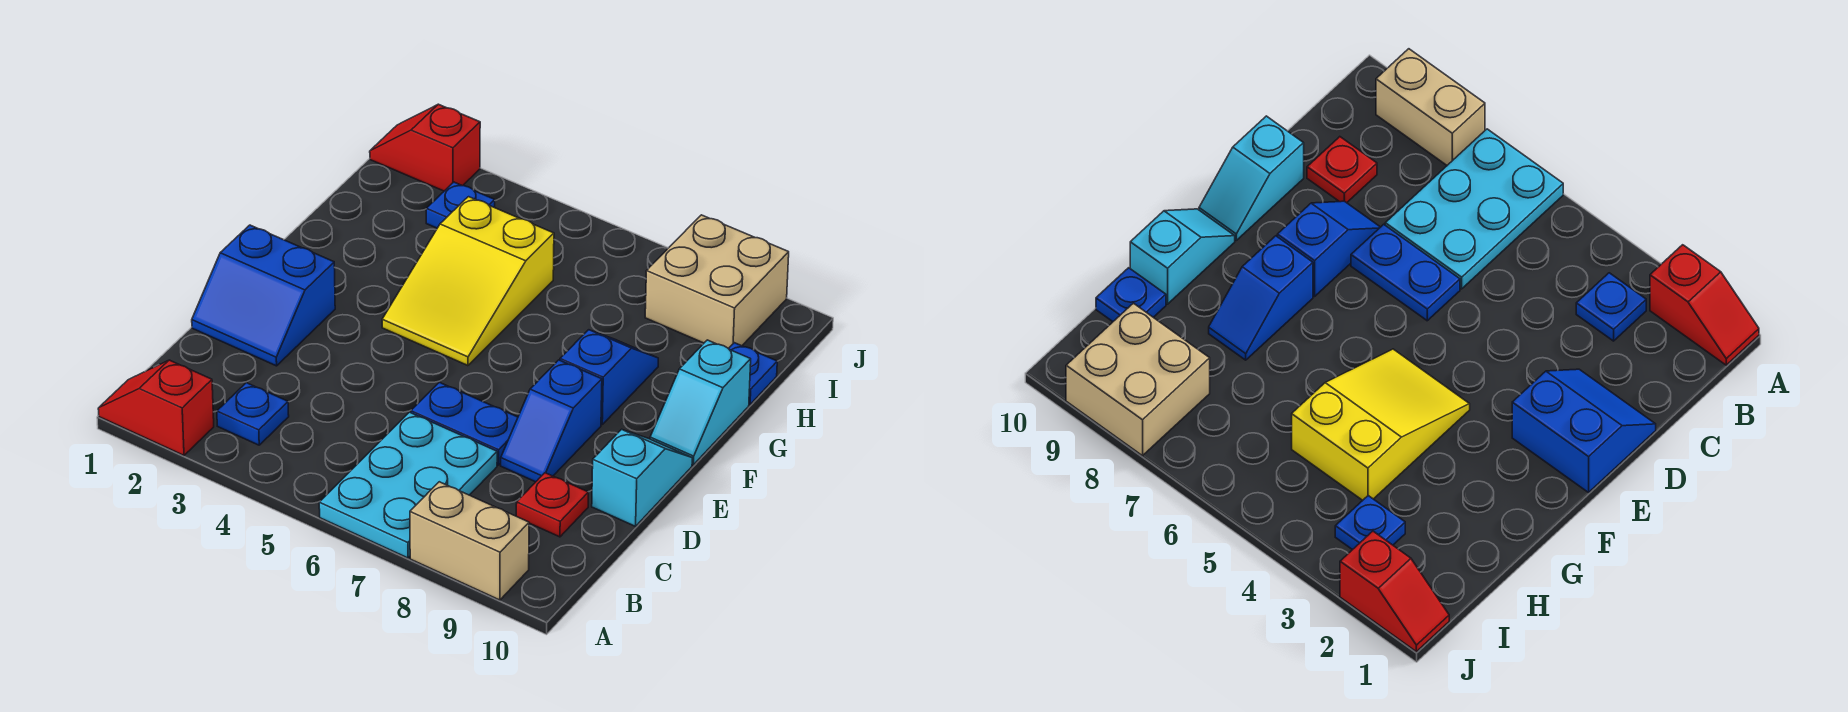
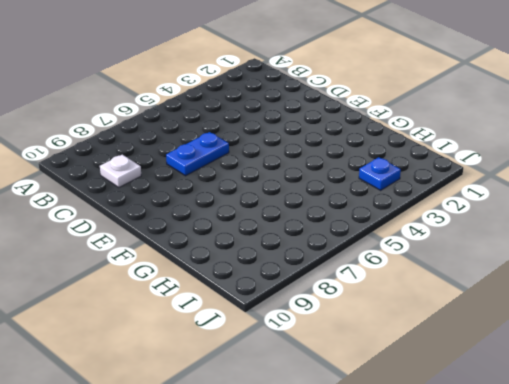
white plate C9 level 1 -> red plate C9 level 1
none -> red slope A1:A2 level 1 top 2
none -> cyan plate A6:C7 level 1
none -> tan brick A8:A9 level 1

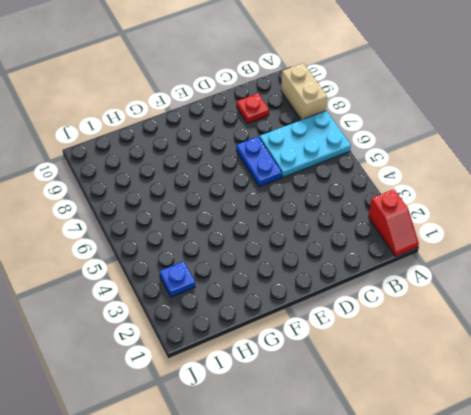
none -> blue plate B3 level 1
none -> blue slope D1:E2 level 1 top E
none -> blue slope D8:E8 level 1 top E

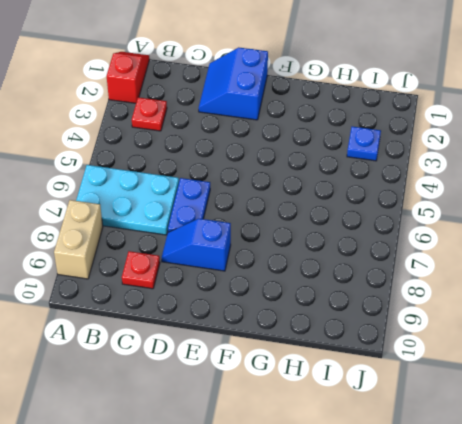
red plate B3 level 1 -> blue plate B3 level 1
none -> cyan slope D10:E10 level 1 top D
none -> yellow slope F4:H5 level 1 top H
none -> blue slope F8:G8 level 1 top F

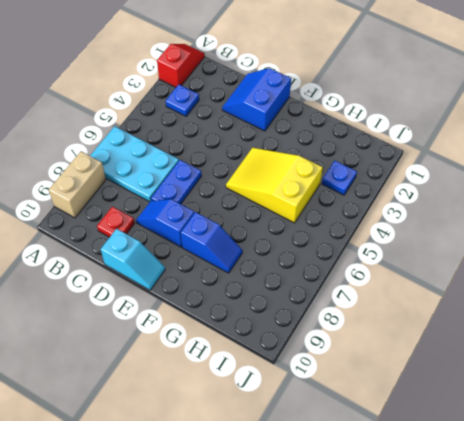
none -> cyan slope F10:G10 level 1 top G
none -> blue plate H10 level 1
none -> tan brick I8:J9 level 1

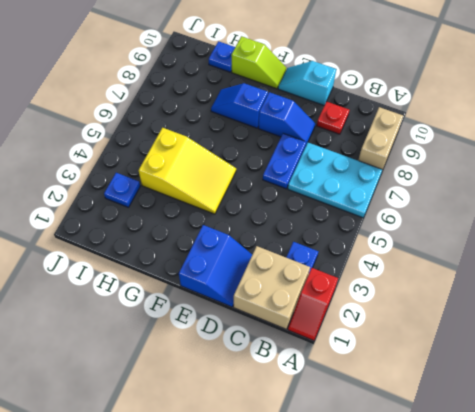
tan brick B1:C2 level 1 -> tan brick I8:J9 level 1
lime slope F10:G10 level 1 top G -> cyan slope F10:G10 level 1 top G
none -> red slope J1:J2 level 1 top 2

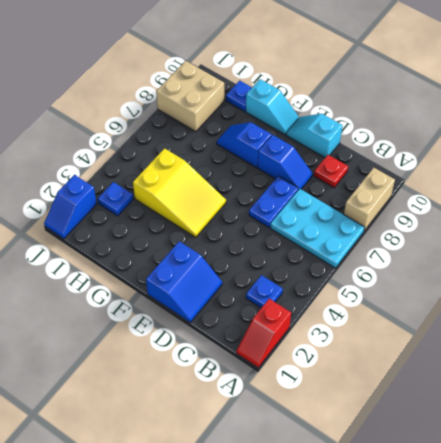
blue slope J1:J2 level 1 top 2 -> red slope J1:J2 level 1 top 2

